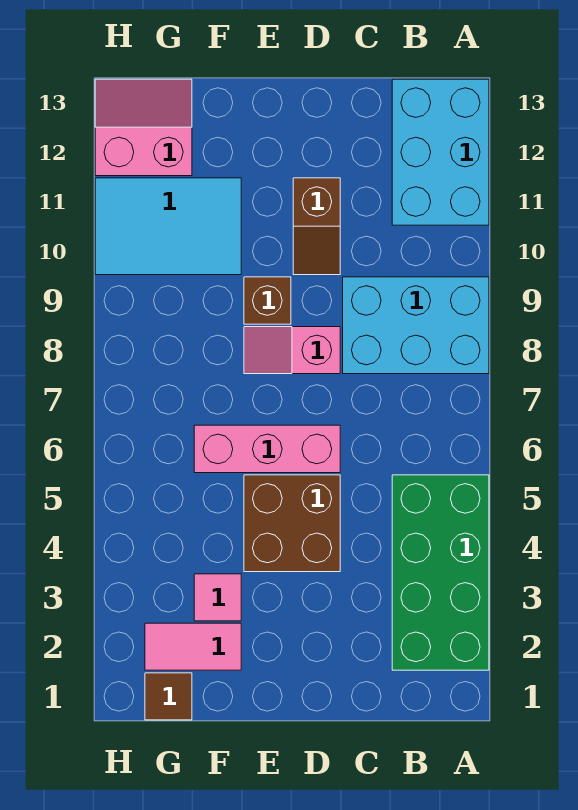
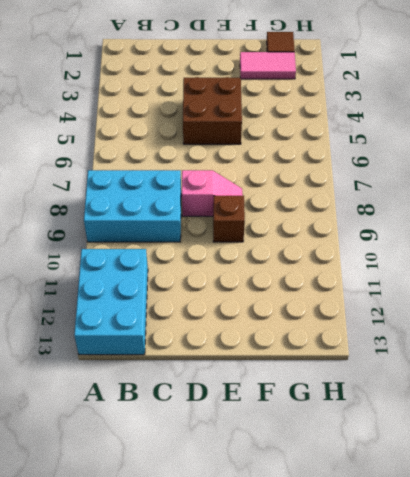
none -> green brick A2:B5 level 1
none -> pink brick D6:F6 level 1
none -> brown slope D10:D11 level 1 top 11

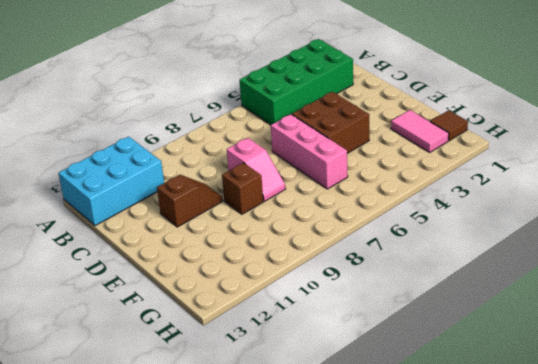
none -> cyan brick A8:C9 level 1
none -> pink tile F3 level 1
none -> cyan tile F10:H11 level 1

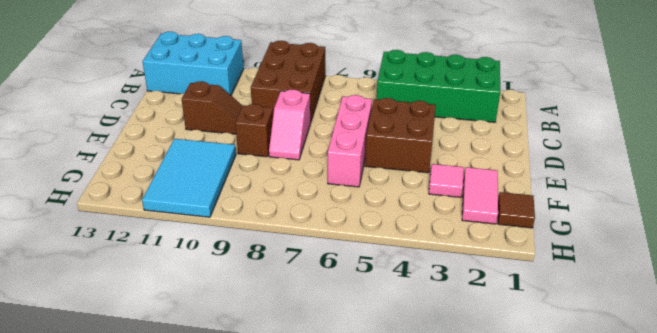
brown brick A8:C9 level 1 -> cyan brick A8:C9 level 1
none -> pink slope G12:H13 level 1 top 12

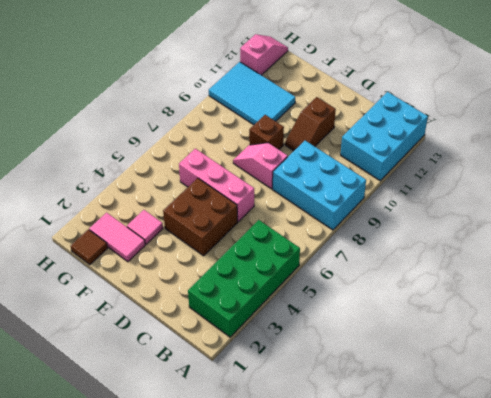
pink slope H12:H13 level 1 top 12 -> pink slope G12:H13 level 1 top 12

